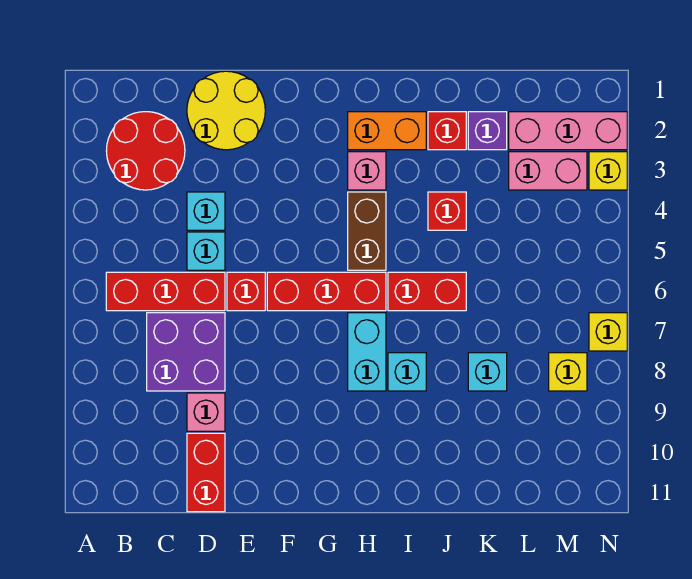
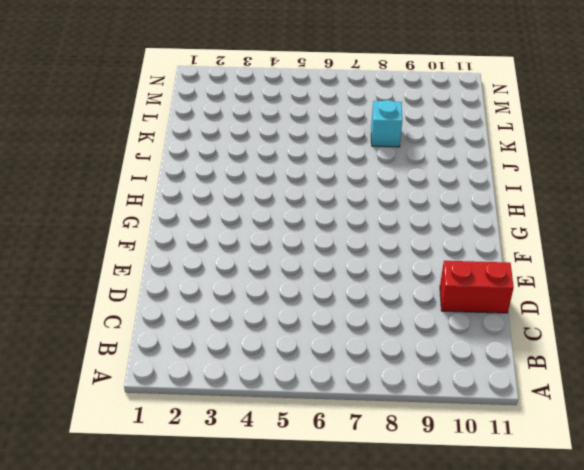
none -> red round brick B2:C3 level 1
none -> red brick B6:D6 level 1
none -> purple brick C7:D8 level 1

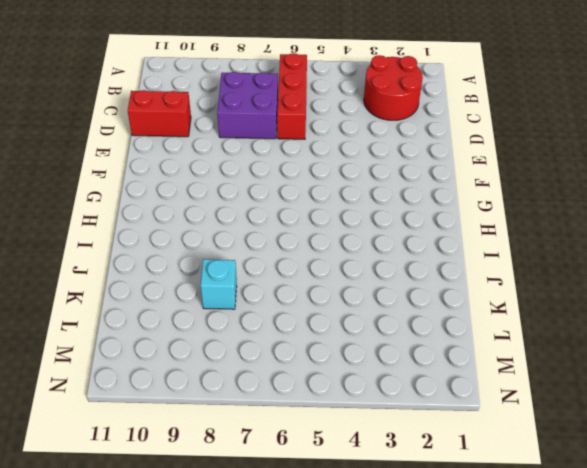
none -> yellow round brick D1:E2 level 1
none -> cyan brick D4 level 1
none -> cyan brick D5 level 1

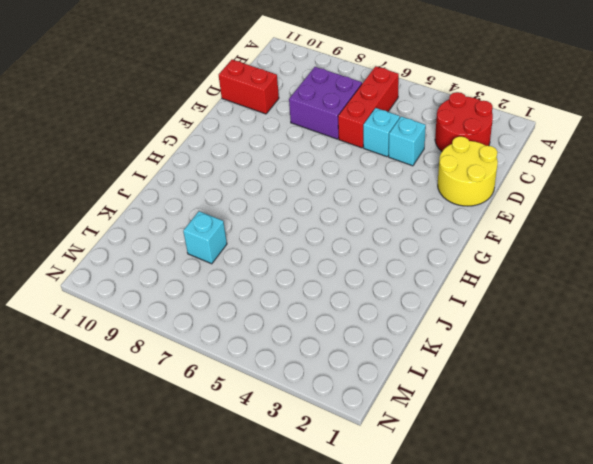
none -> pink brick D9 level 1
none -> red brick E6 level 1
none -> red brick F6:H6 level 1

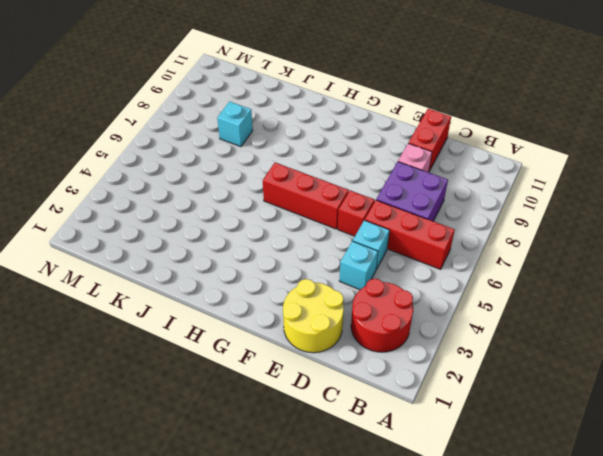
none -> orange brick H2:I2 level 1
none -> pink brick H3 level 1
none -> brown brick H4:H5 level 1

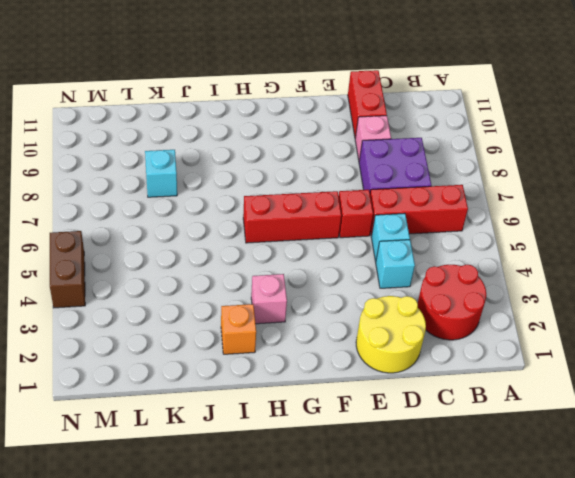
orange brick I2 level 1 -> orange brick H2:I2 level 1
brown brick N4:N5 level 1 -> brown brick H4:H5 level 1
none -> cyan brick H7:H8 level 1
none -> red brick I6:J6 level 1
none -> cyan brick I8 level 1

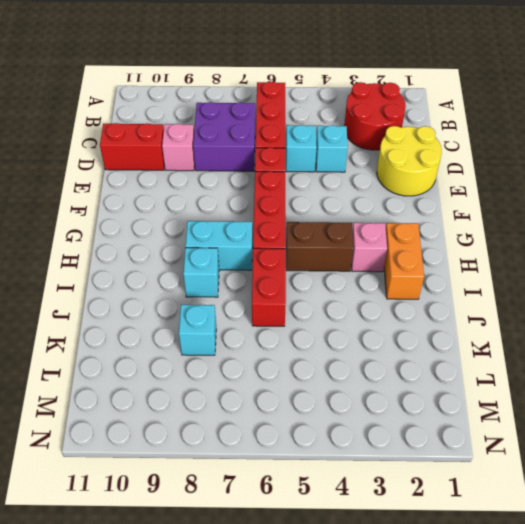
none -> red brick J2 level 1
none -> red brick J4 level 1
none -> purple brick K2 level 1

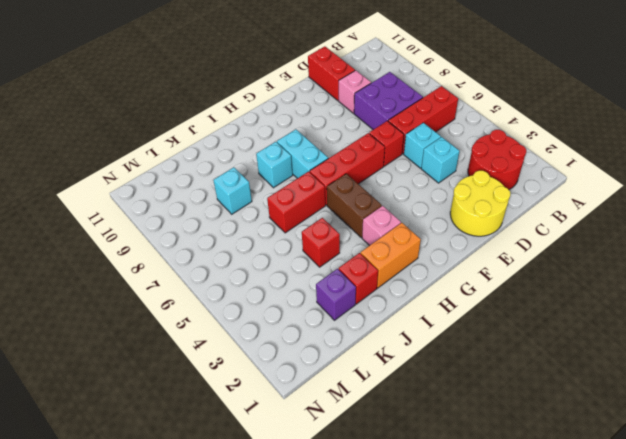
none -> pink brick L2:N2 level 1
none -> pink brick L3:M3 level 1
none -> yellow brick M8 level 1

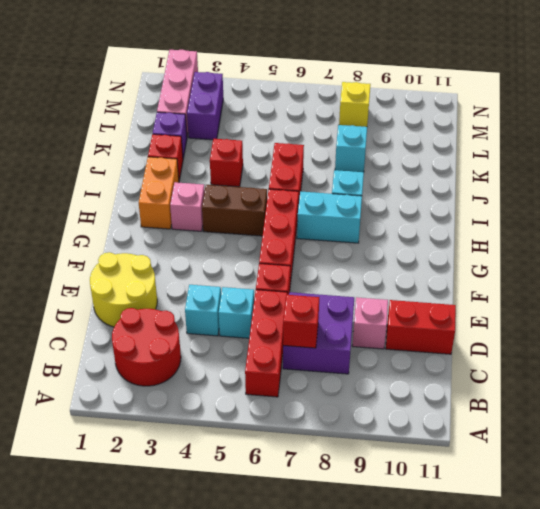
red brick C7 level 2 -> none
purple brick L3:M3 level 1 -> pink brick L3:M3 level 1
none -> yellow brick N3 level 1
none -> yellow brick N7 level 1

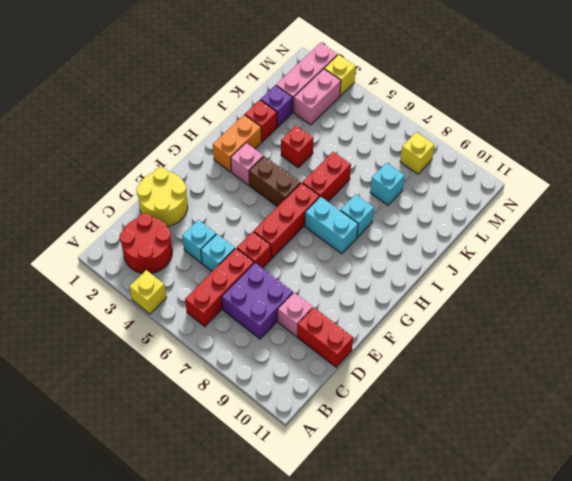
yellow brick A4 level 1 -> yellow brick N7 level 1

